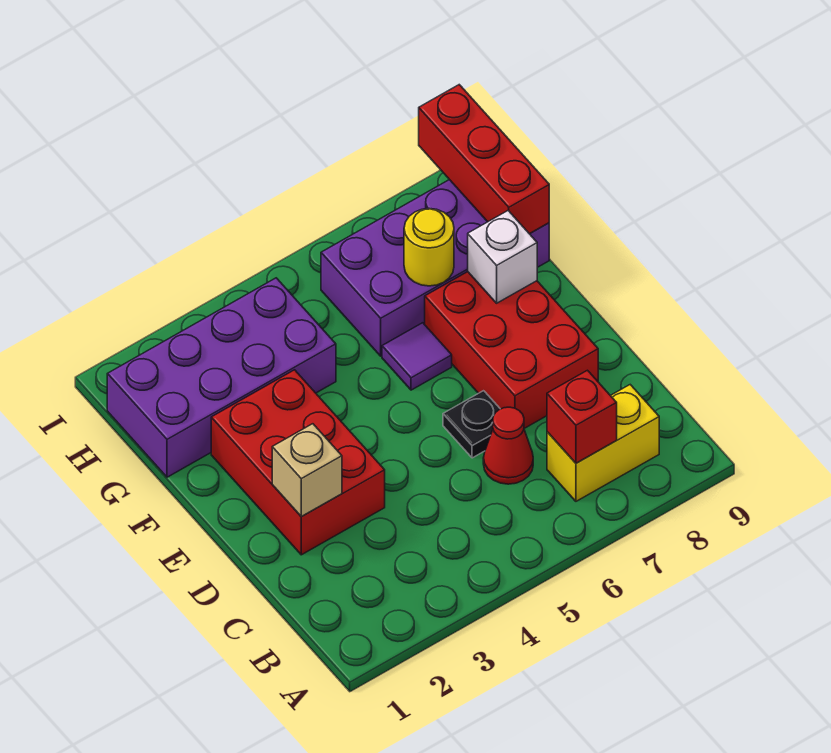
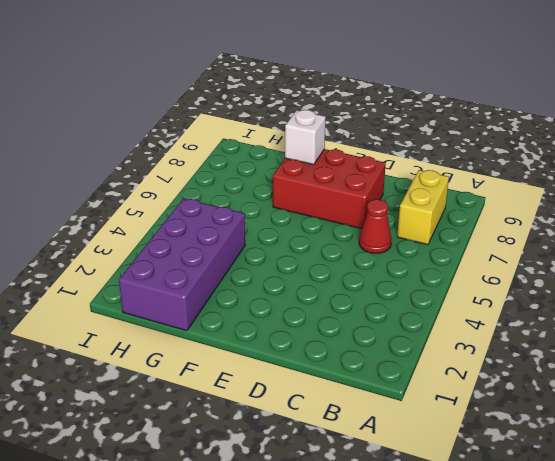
none -> red brick D2:F3 level 1
none -> black plate D6 level 1
none -> purple tile F6 level 1

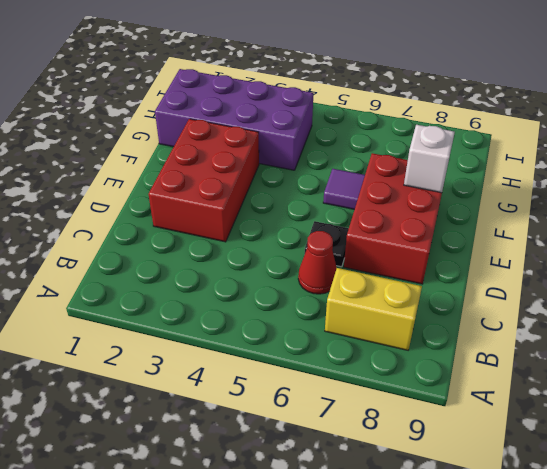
none -> purple brick G6:H9 level 1
none -> red brick B7 level 2
none -> tan brick D2 level 2

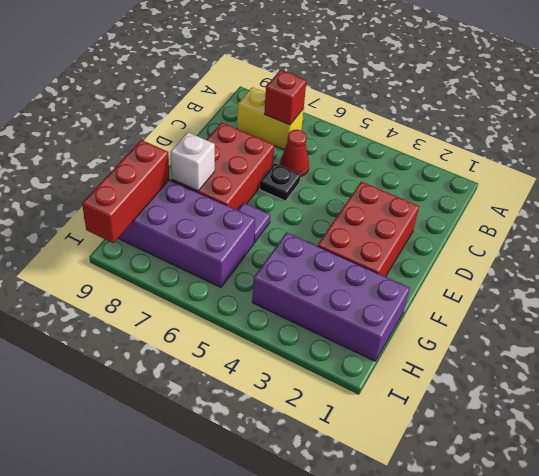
none -> tan brick D2 level 2
none -> yellow round brick G7 level 2

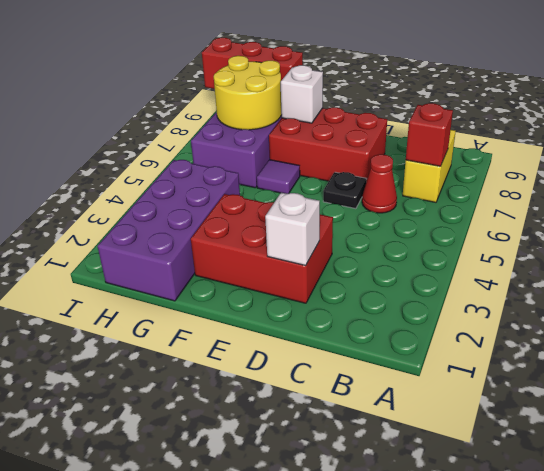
white brick D2 level 2 -> tan brick D2 level 2
yellow round brick G7:H8 level 2 -> yellow round brick G7 level 2

